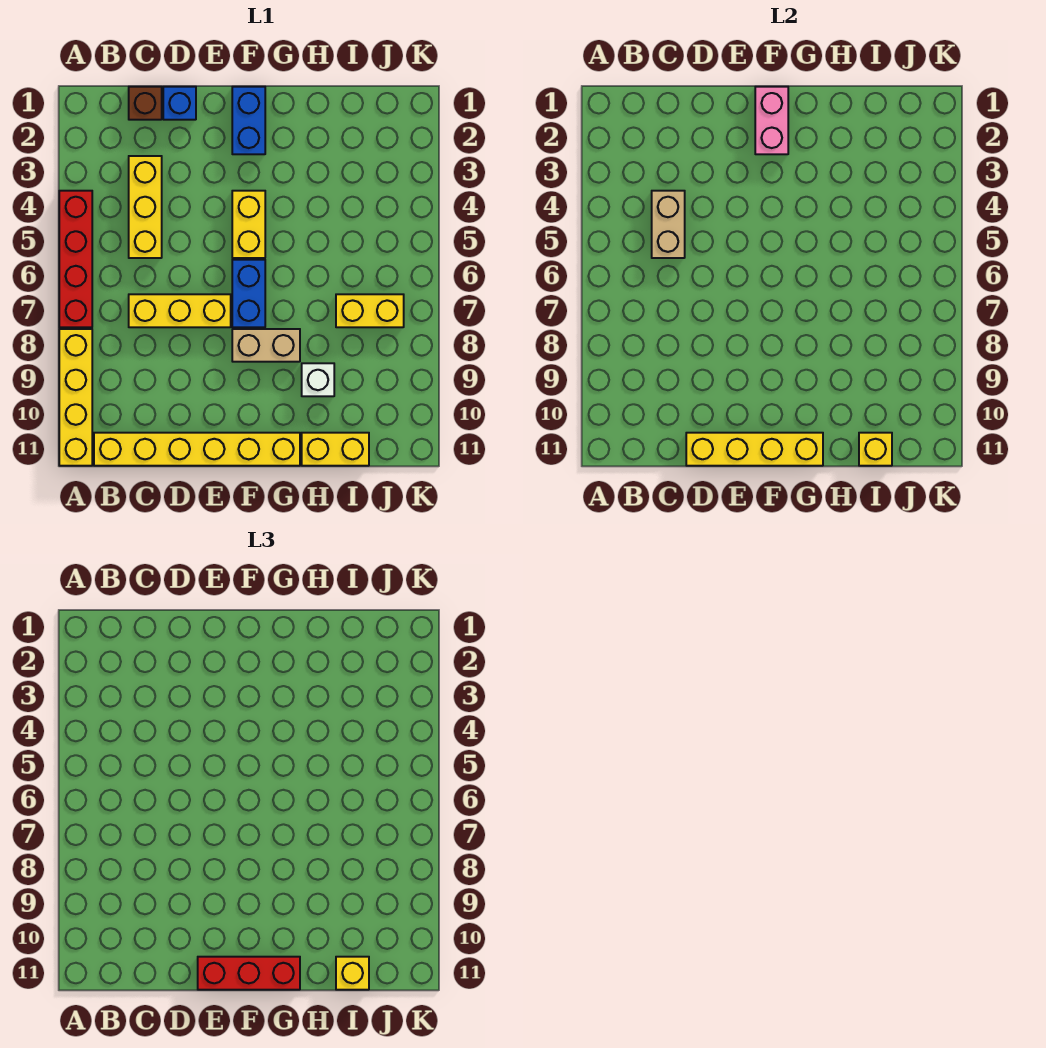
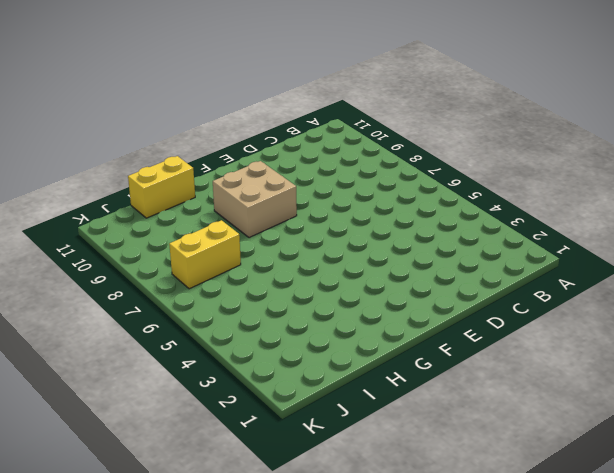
tan brick F8:G9 level 1 -> tan brick F8:G8 level 1
none -> red brick A4:A7 level 1
none -> yellow brick A8:A11 level 1
none -> yellow brick B11:G11 level 1

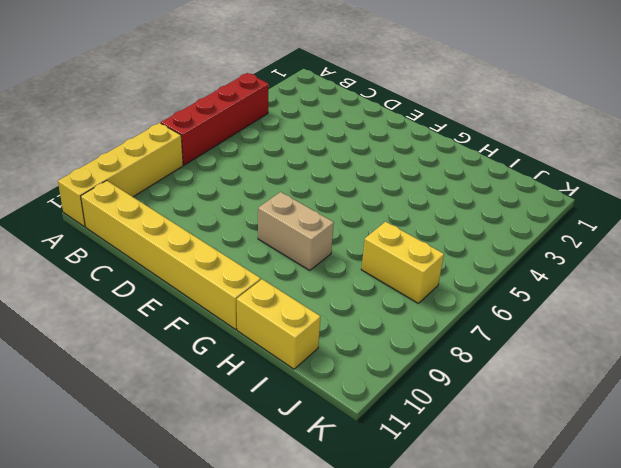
none -> brown brick C1 level 1
none -> yellow brick C3:C5 level 1
none -> yellow brick C7:E7 level 1

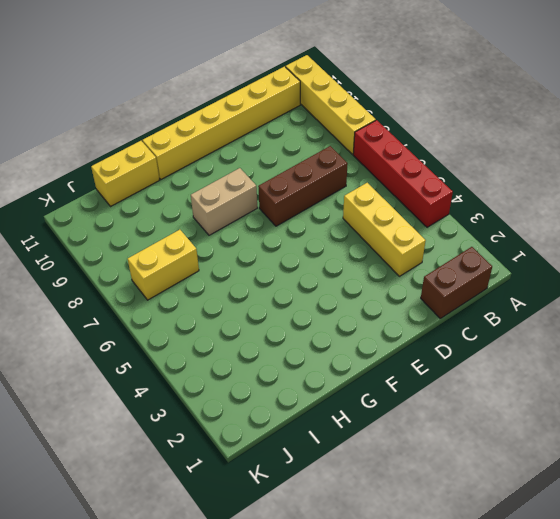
brown brick B1:C1 level 1 -> brown brick C1 level 1
brown brick C7:E7 level 1 -> yellow brick C7:E7 level 1
none -> blue brick D1 level 1
none -> blue brick F1:F2 level 1
none -> yellow brick F4:F5 level 1

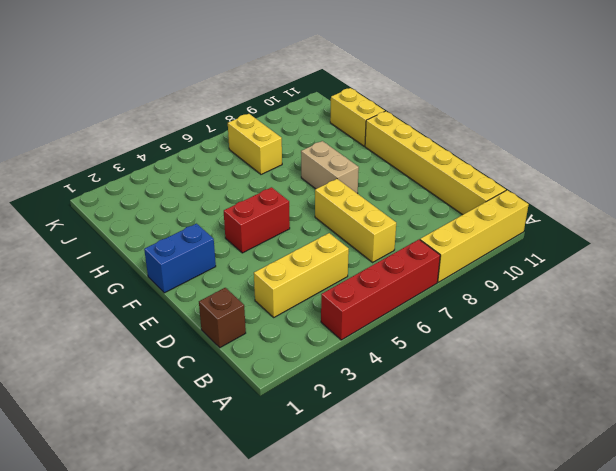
red brick F4:F5 level 1 -> yellow brick F4:F5 level 1
none -> blue brick D1 level 1
none -> blue brick F6:F7 level 1
none -> white brick H9 level 1

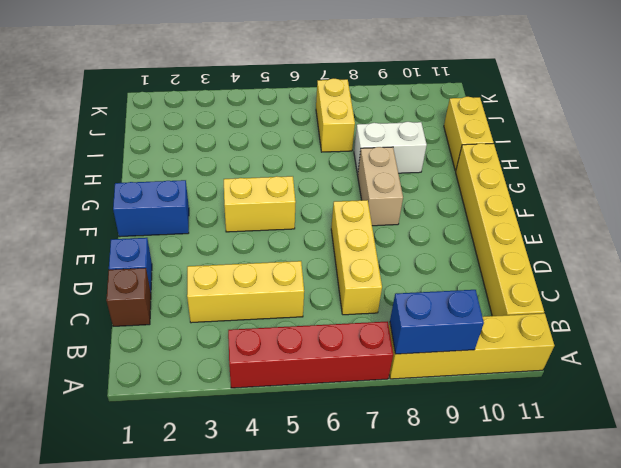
blue brick A8:A9 level 2 -> blue brick F6:F7 level 1
white brick H8:H9 level 1 -> white brick H9 level 1
none -> tan brick C4:C5 level 2
none -> yellow brick D11:G11 level 2
none -> pink brick F1:F2 level 2

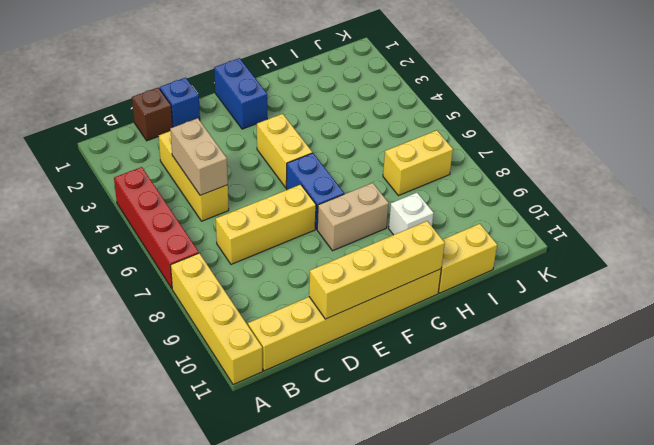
none -> pink brick F1:F2 level 2
none -> yellow brick I11 level 2
none -> red brick E11:G11 level 3

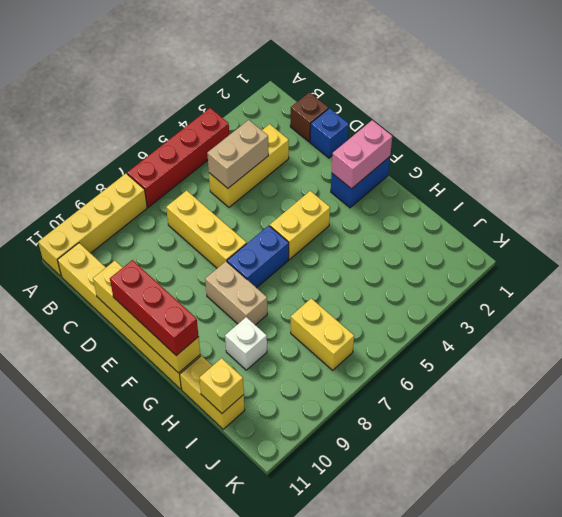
none -> yellow brick I11 level 3

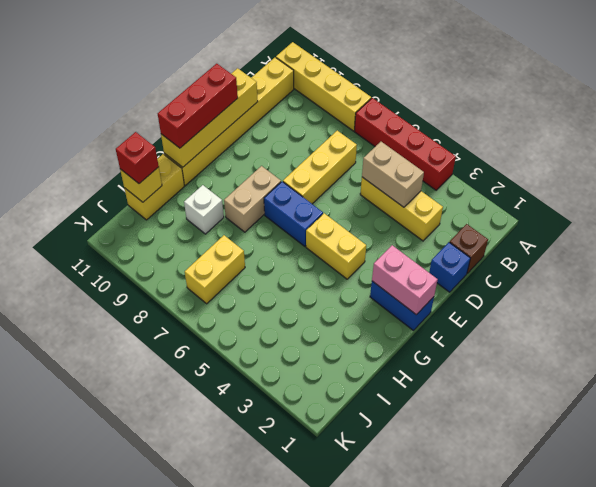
red brick I11 level 3 -> yellow brick I11 level 3

